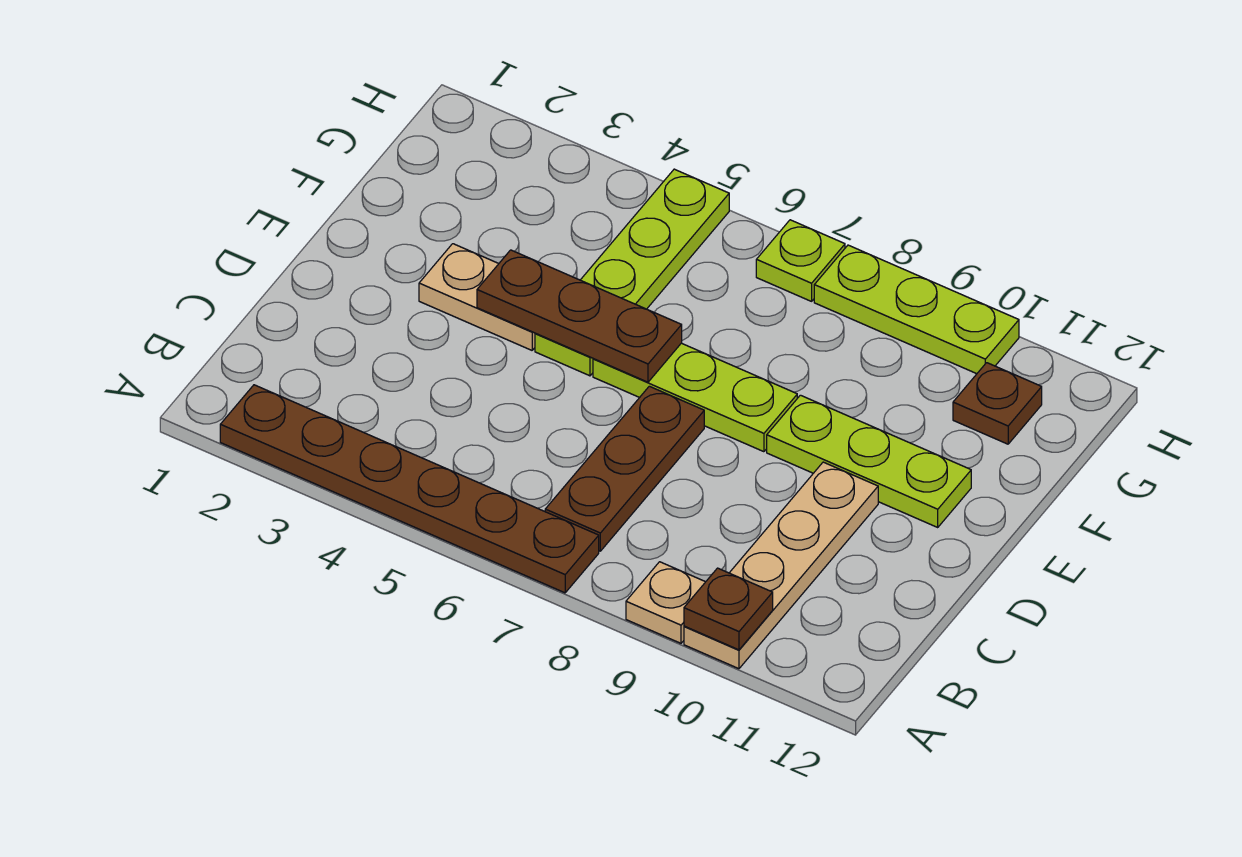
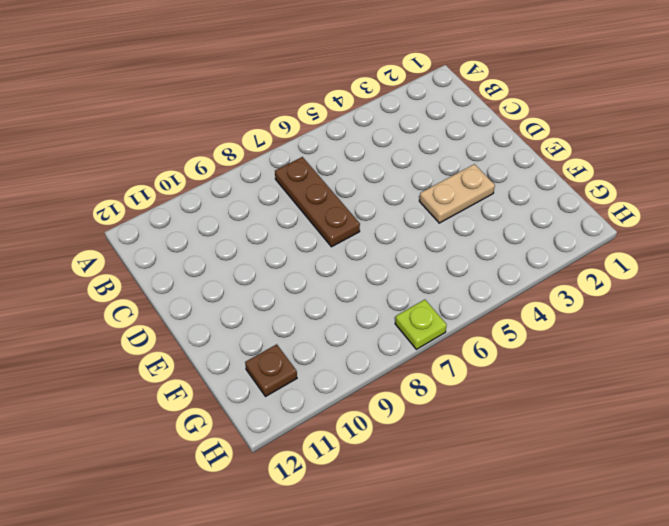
none -> brown plate A2:A7 level 1
none -> tan plate A9 level 1
none -> tan plate A10:D10 level 1

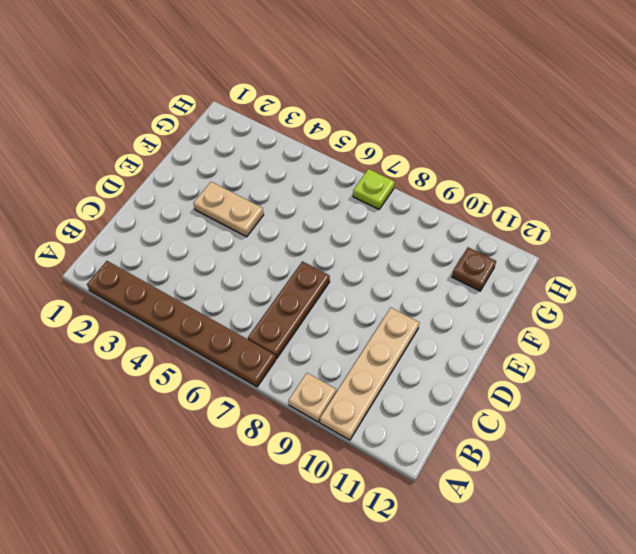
none -> lime plate E5:H5 level 1
none -> lime plate E6:E8 level 1
none -> lime plate E9:E11 level 1

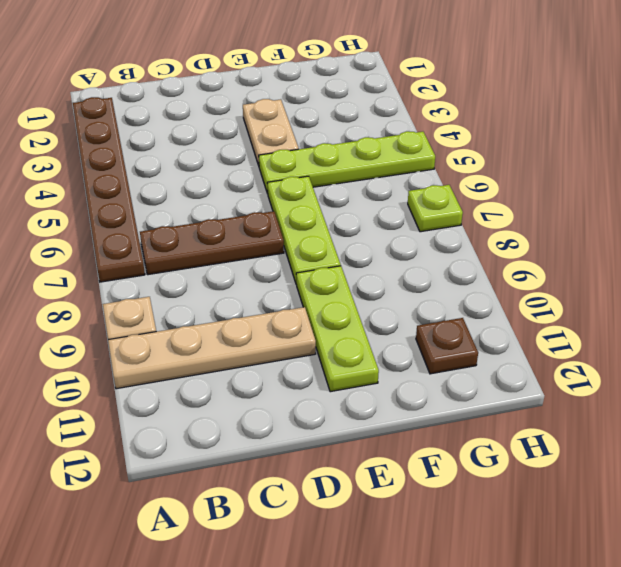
none -> lime plate H8:H10 level 1
none -> brown plate A10 level 2
none -> brown plate E4:E6 level 2

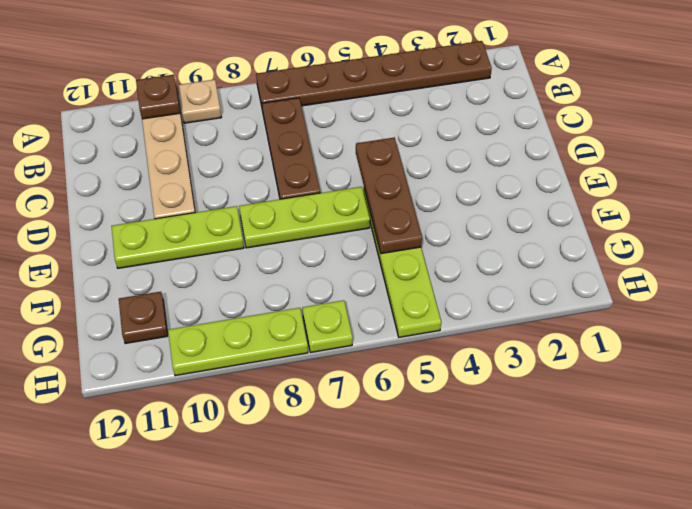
brown plate D5:F5 level 2 -> brown plate E4:E6 level 2
none -> tan plate E3:E4 level 1

